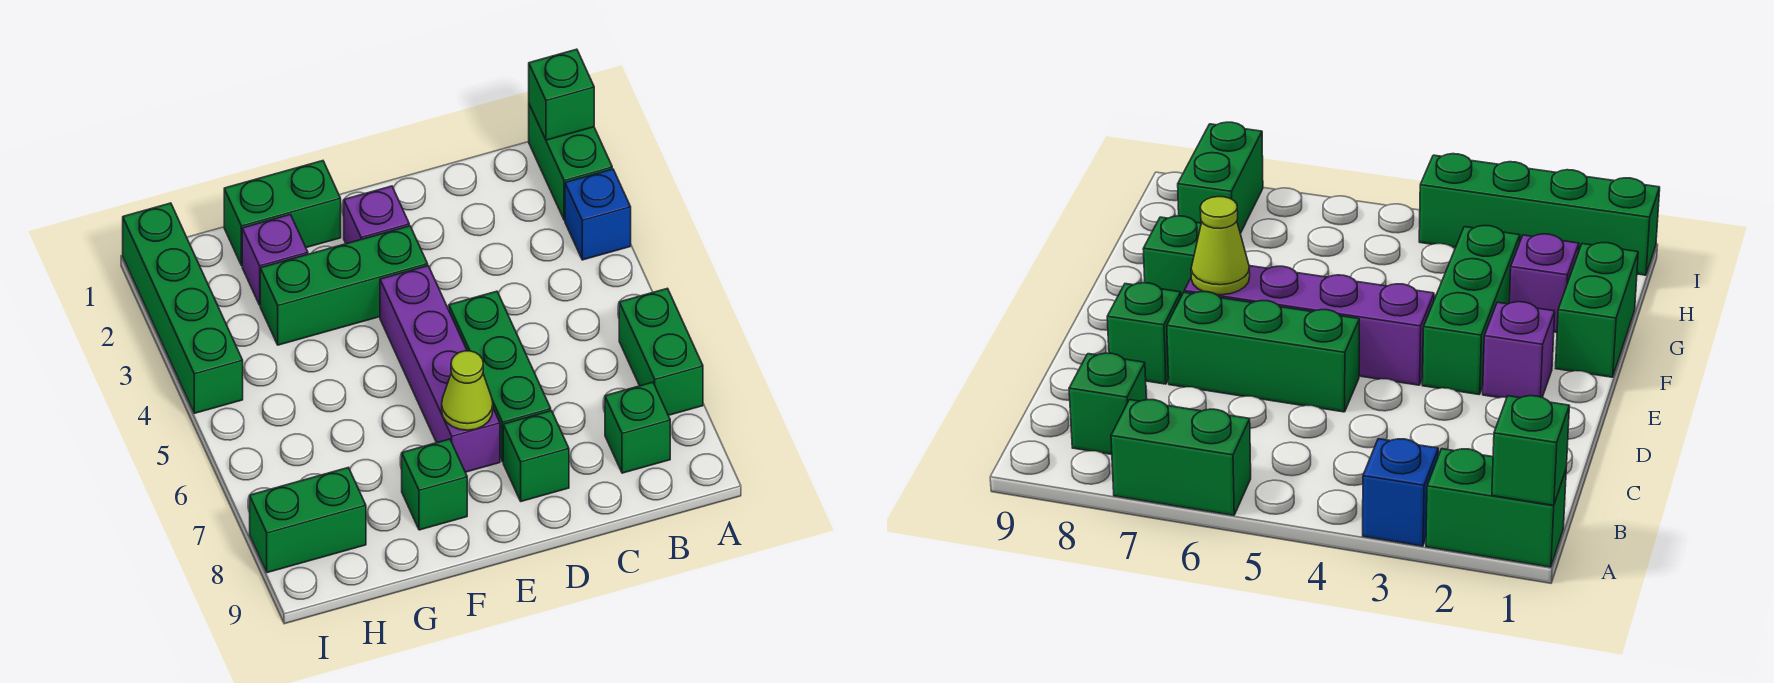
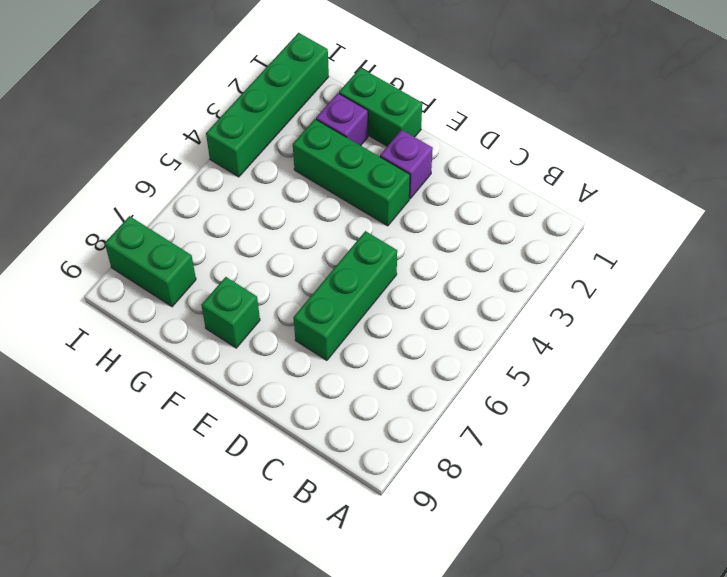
none -> green brick A1:A2 level 1
none -> blue brick A3 level 1
none -> green brick A6:A7 level 1

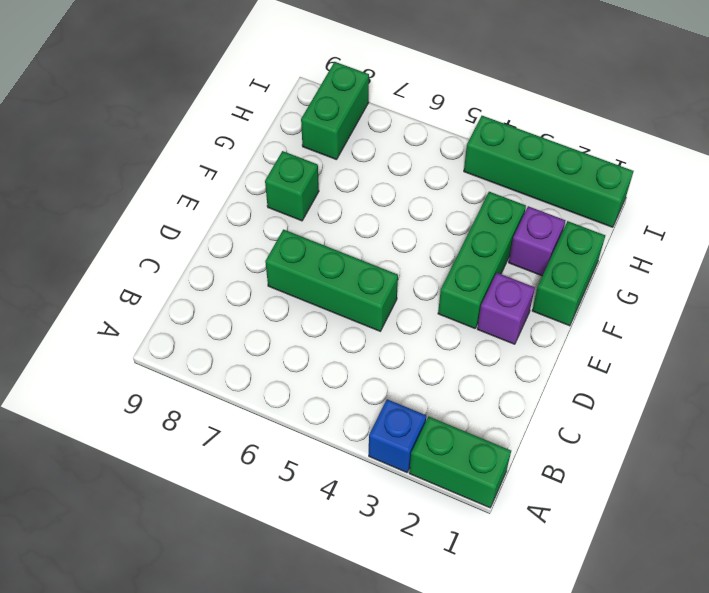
none -> green brick A6:A7 level 1
none -> green brick B8 level 1
none -> green brick D8 level 1

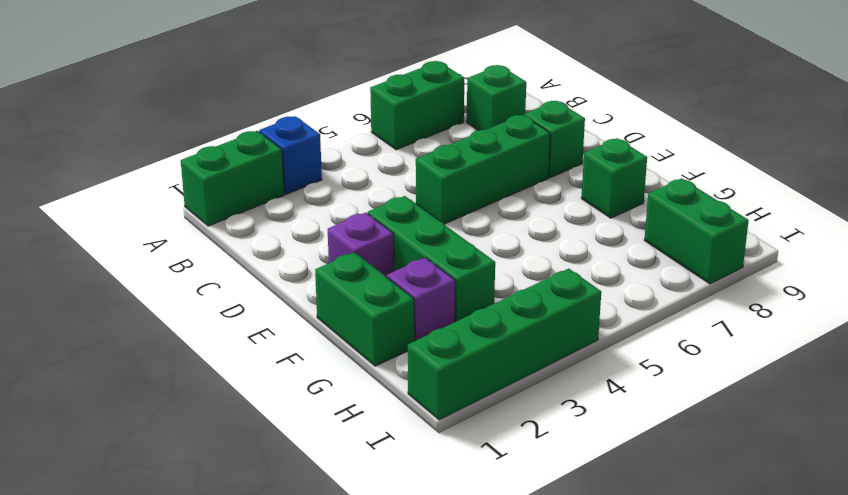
none -> purple brick E4:E7 level 1
none -> green brick A1 level 2
none -> lime cone E7 level 2

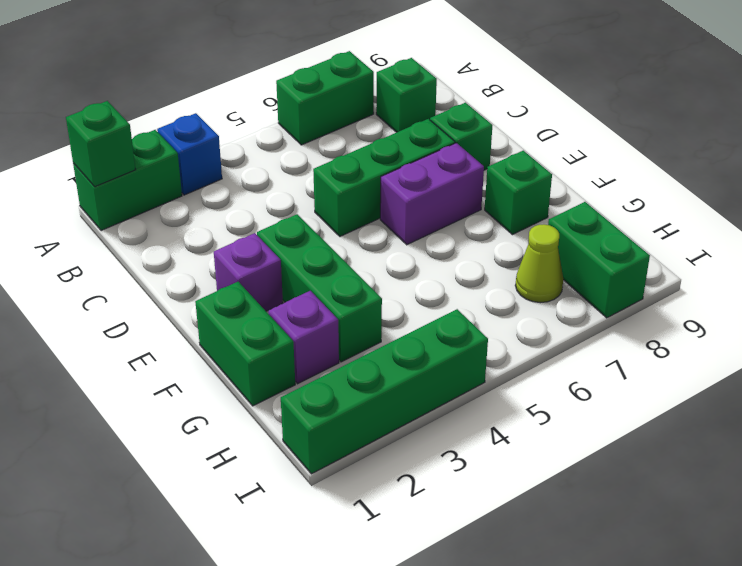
purple brick E6:E7 level 1 -> purple brick E4:E7 level 1
lime cone H7 level 1 -> lime cone E7 level 2

